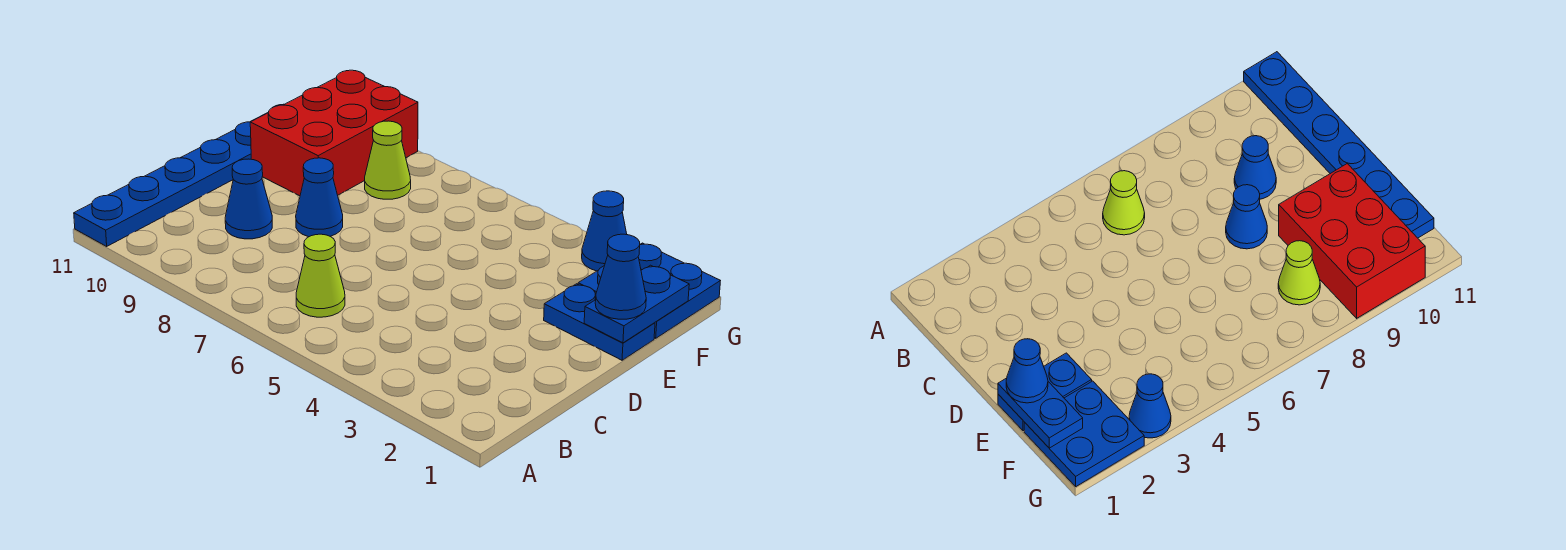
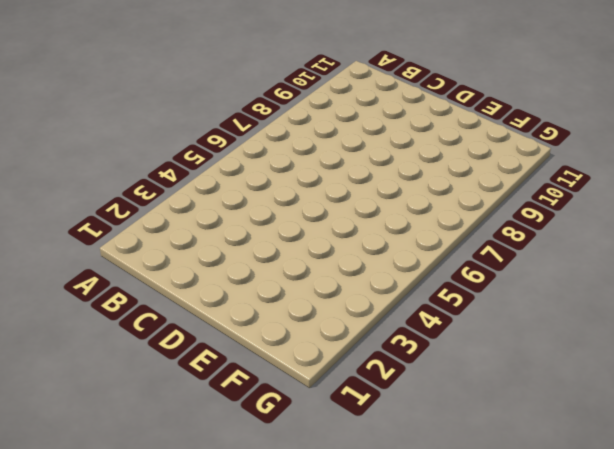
none -> blue plate A11:F11 level 1
none -> lime cone B6 level 1

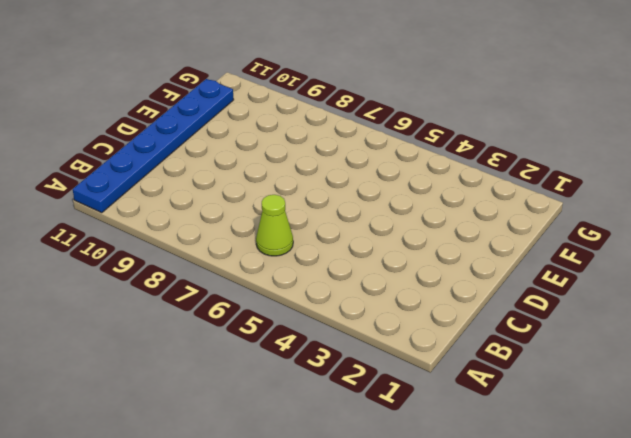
none -> blue cone C9 level 1
none -> blue cone D8 level 1

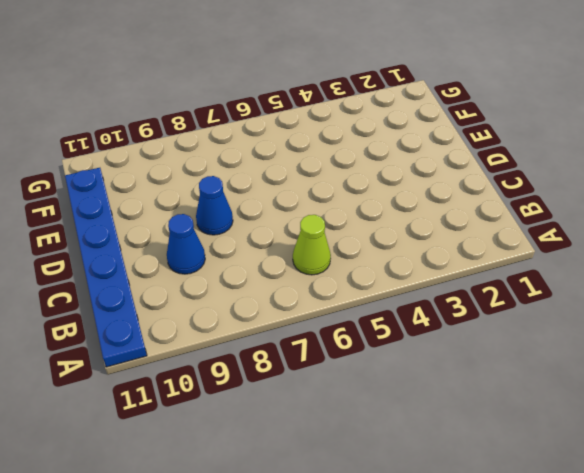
none -> blue plate E1:E2 level 1
none -> red brick E9:G10 level 1

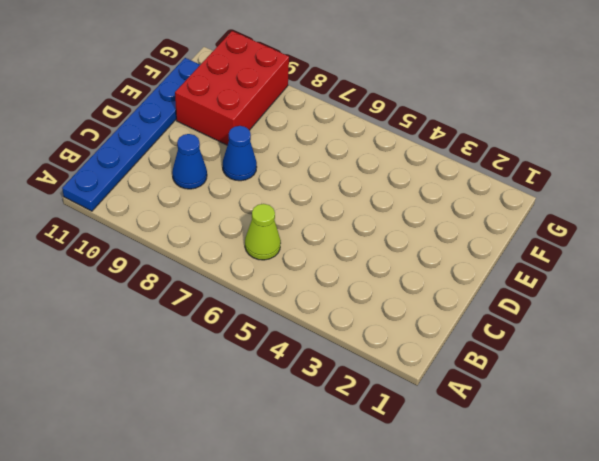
none -> blue plate E1:E2 level 1
none -> blue plate F1:G2 level 1

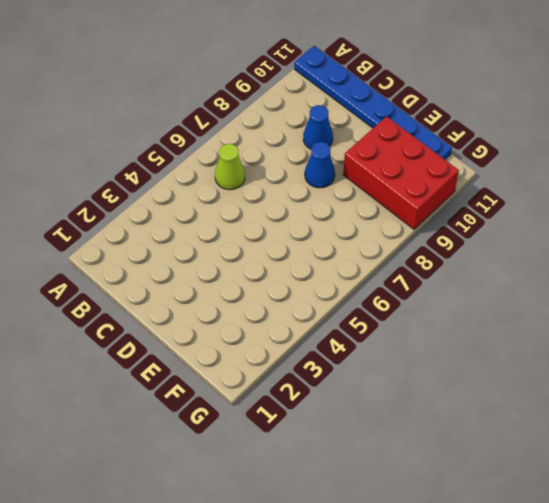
none -> blue plate E1:E2 level 1
none -> blue plate F1:G2 level 1

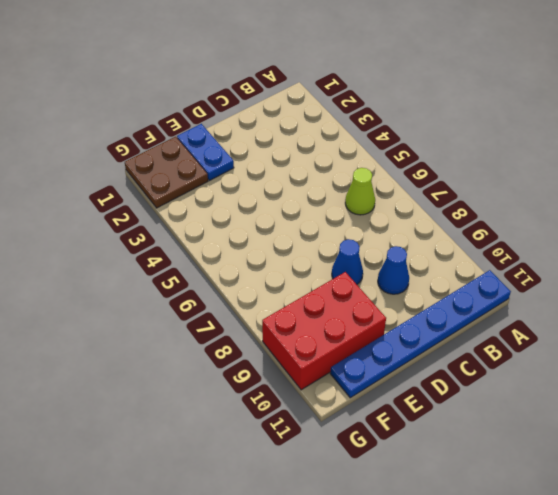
brown plate F1:G2 level 1 -> blue plate F1:G2 level 1
none -> lime cone F8 level 1
none -> blue cone G3 level 1

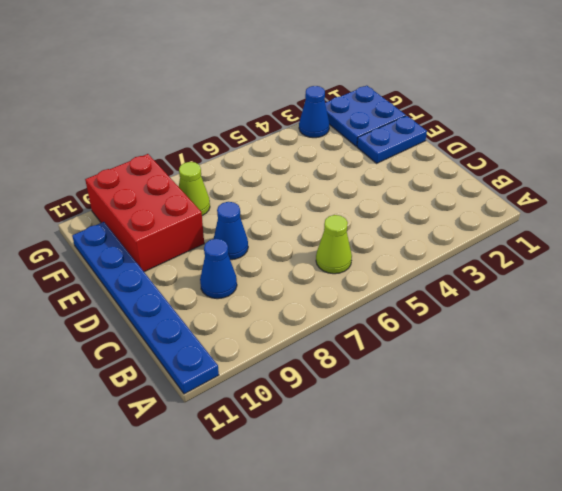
none -> blue plate E1:F1 level 2
none -> blue cone E1 level 3

